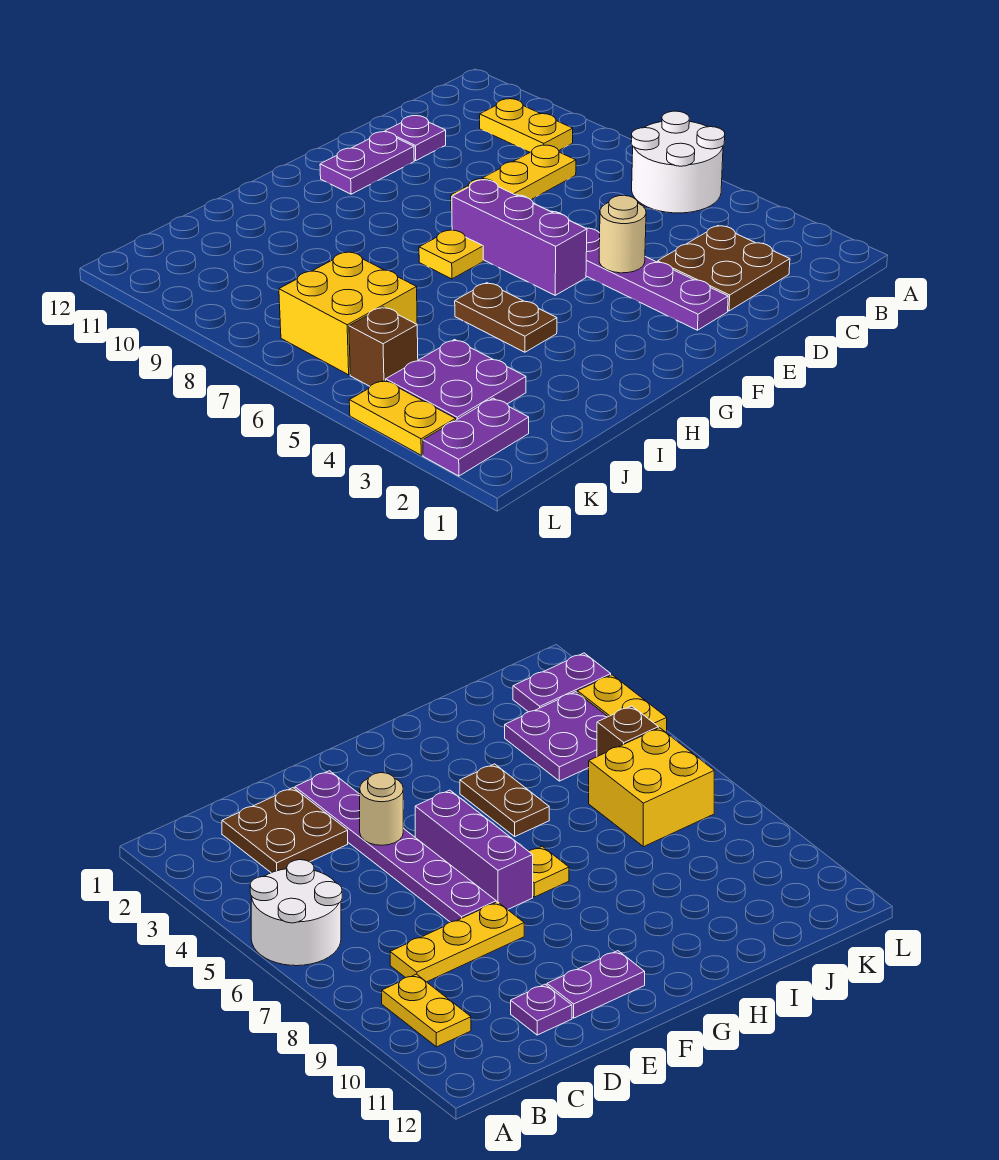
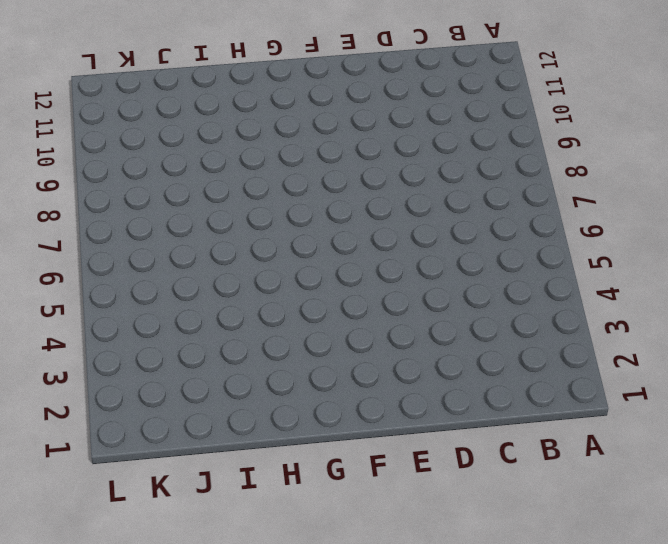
none -> white round brick A5:B6 level 1
none -> yellow plate B9:B10 level 1
none -> brown plate C2:D3 level 1

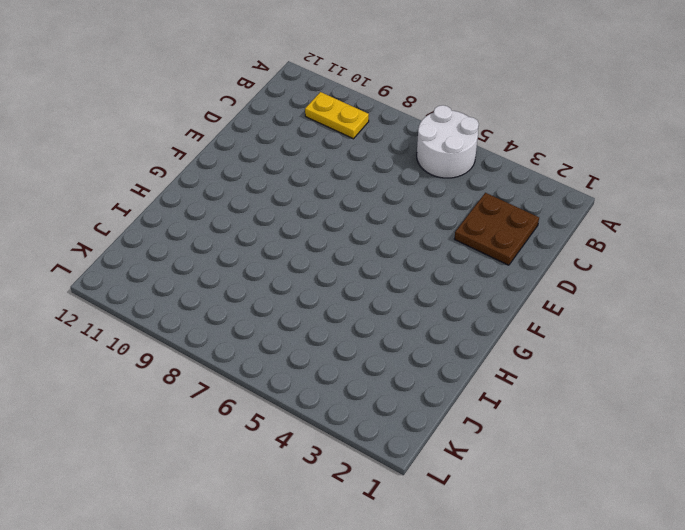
none -> yellow plate C8:E8 level 1
none -> purple plate D11 level 1
none -> purple plate E2:E7 level 1

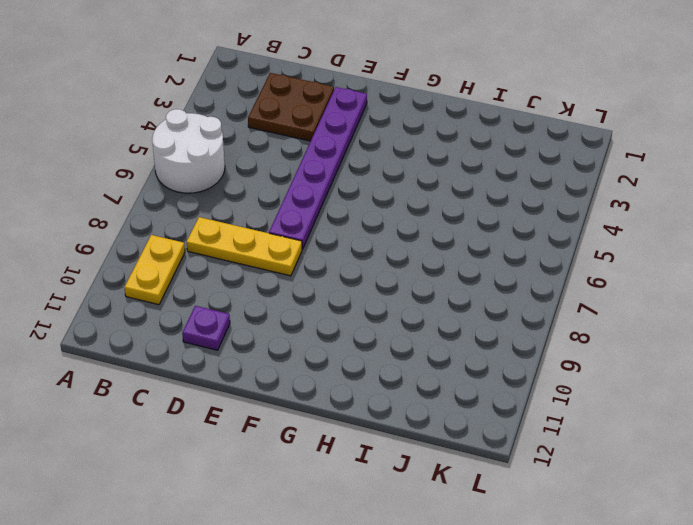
none -> purple plate E11:F11 level 1
none -> purple brick F5:F7 level 1
none -> yellow plate G7 level 1

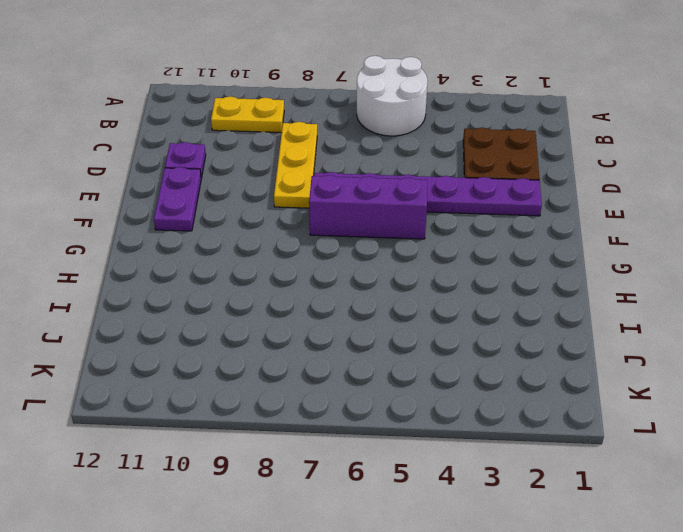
none -> yellow plate G7 level 1
none -> brown plate H4:H5 level 1
none -> purple plate J3:K4 level 1

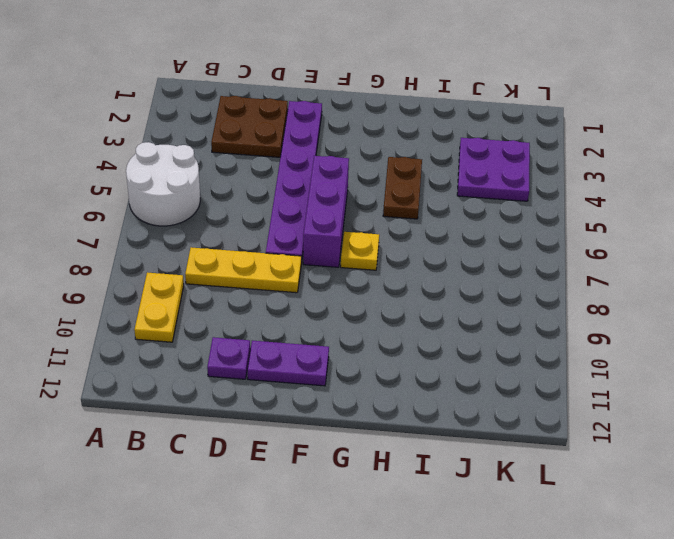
none -> yellow brick J6:K7 level 1
none -> purple plate K2:L2 level 1
none -> brown brick K5 level 1

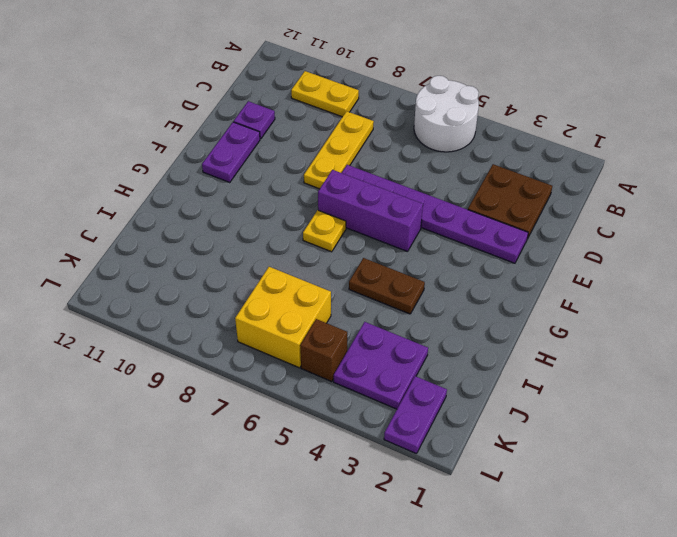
none -> yellow plate L3:L4 level 1
none -> tan round brick E4 level 2

